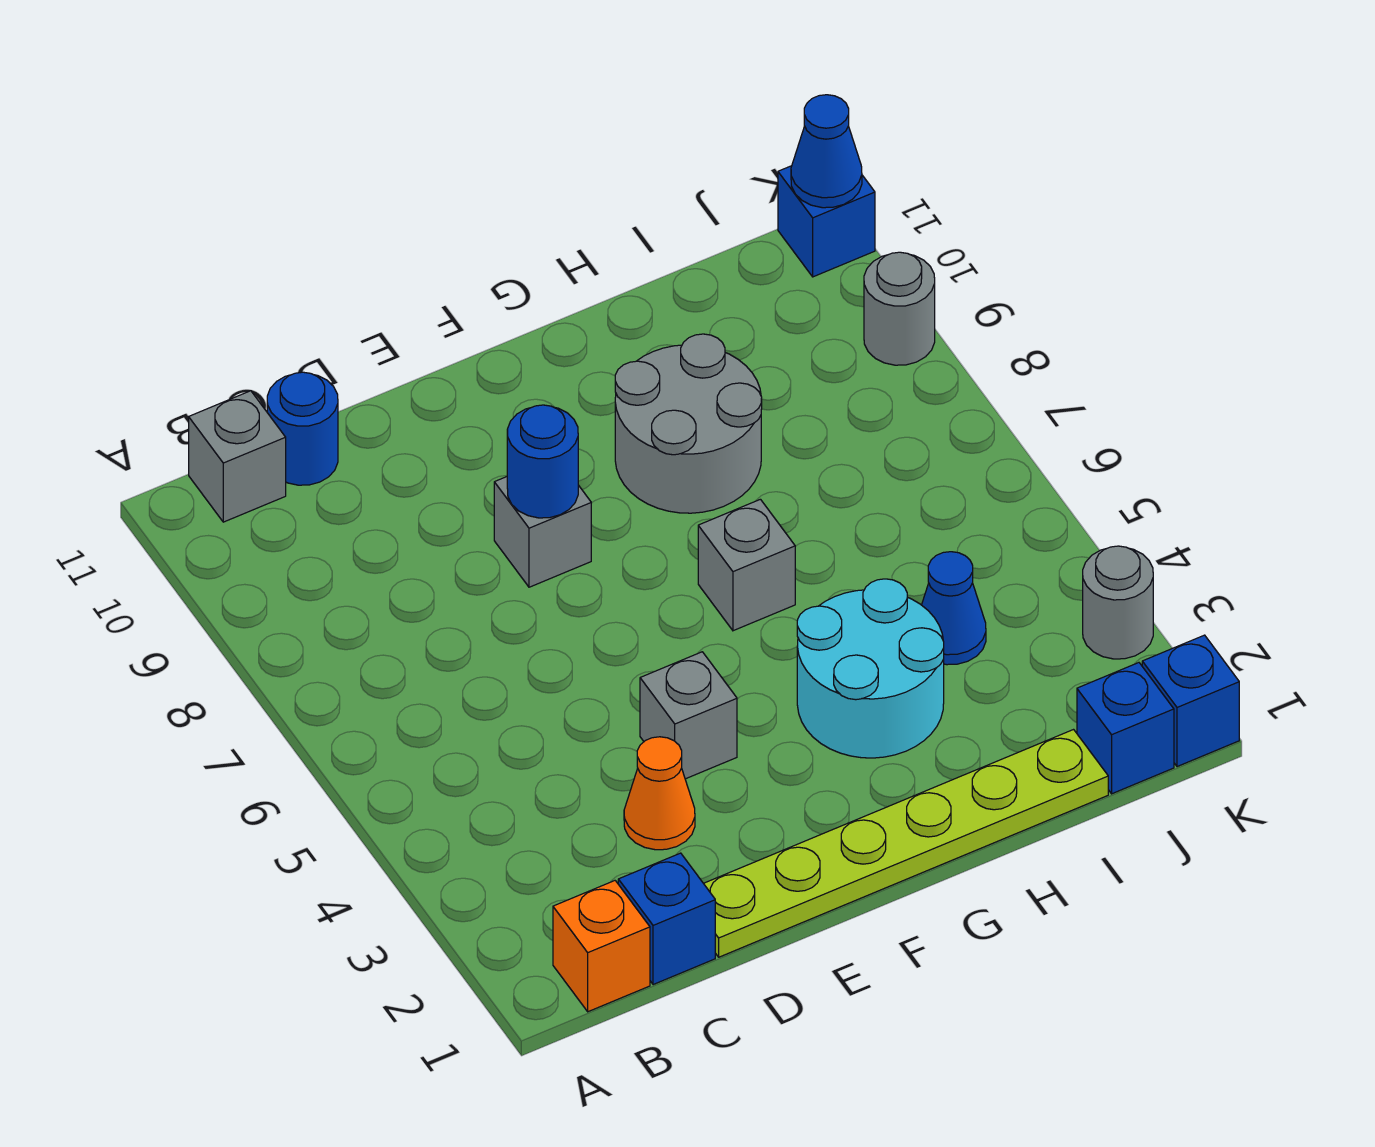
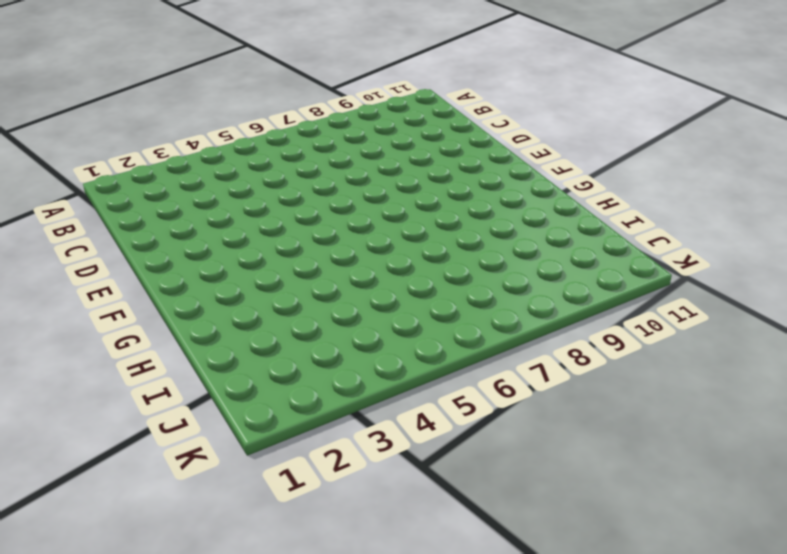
none -> orange brick B1 level 1
none -> grey brick B11 level 1
none -> blue brick C1 level 1

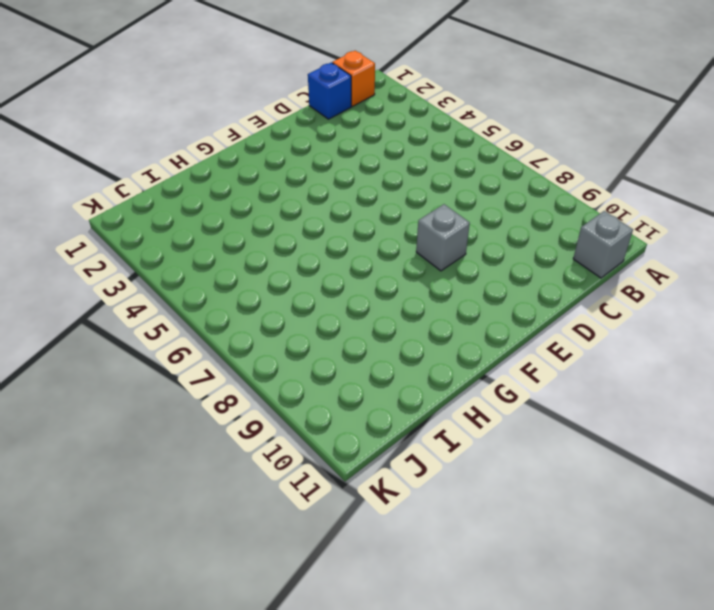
none -> blue round brick C11 level 1
none -> lime plate D1:I1 level 1
none -> orange cone D3 level 1

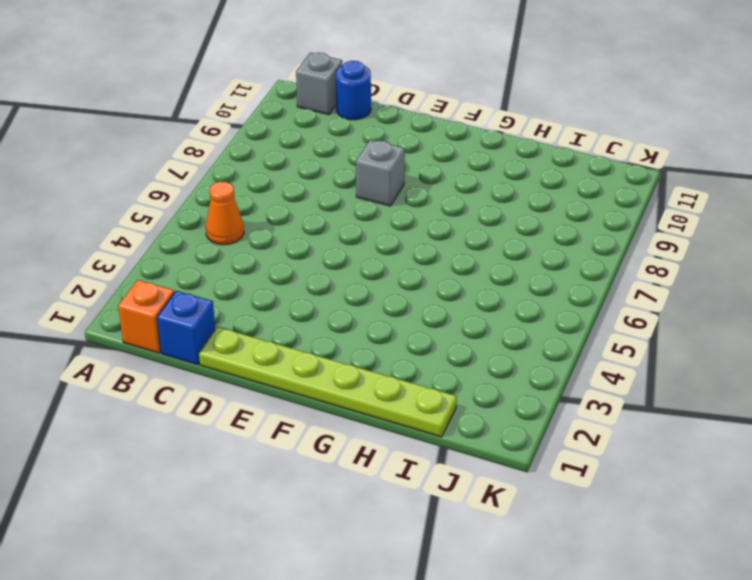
orange cone B5 level 1 -> orange cone D3 level 1
none -> grey brick E4 level 1
none -> cyan round brick G3:H4 level 1
none -> grey brick G6 level 1

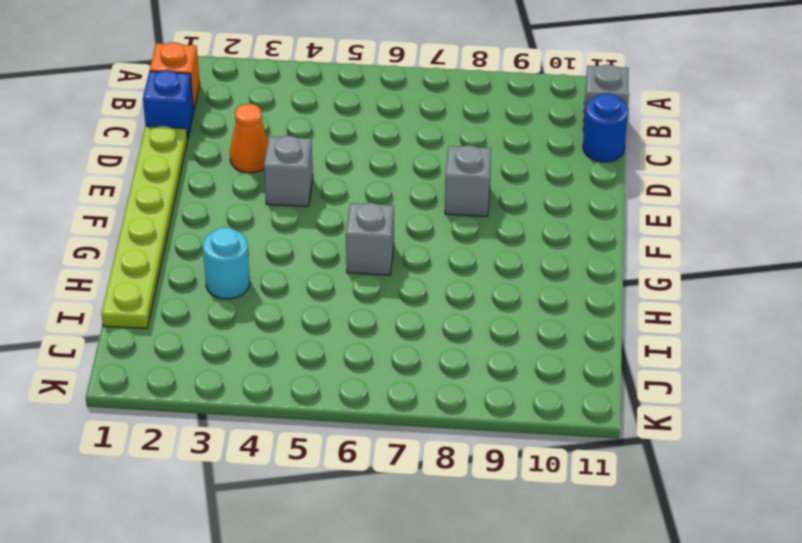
cyan round brick H3 level 1 -> cyan round brick G3:H4 level 1
none -> grey round brick G8:H9 level 1
none -> blue cone I4 level 1
none -> blue brick J1 level 1

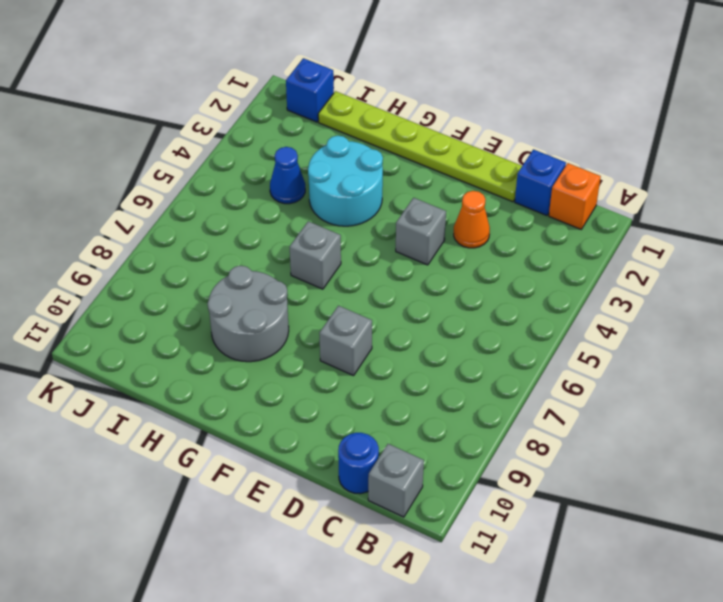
none -> blue brick K1 level 1
none -> grey round brick K3 level 1
none -> grey round brick K9 level 1

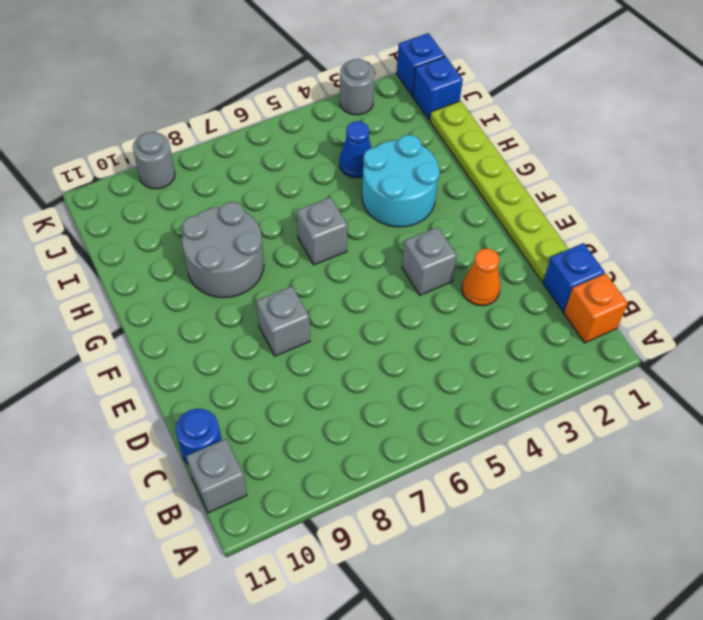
none -> blue brick K11 level 1
none -> blue round brick E8 level 2
none -> blue cone K11 level 2

